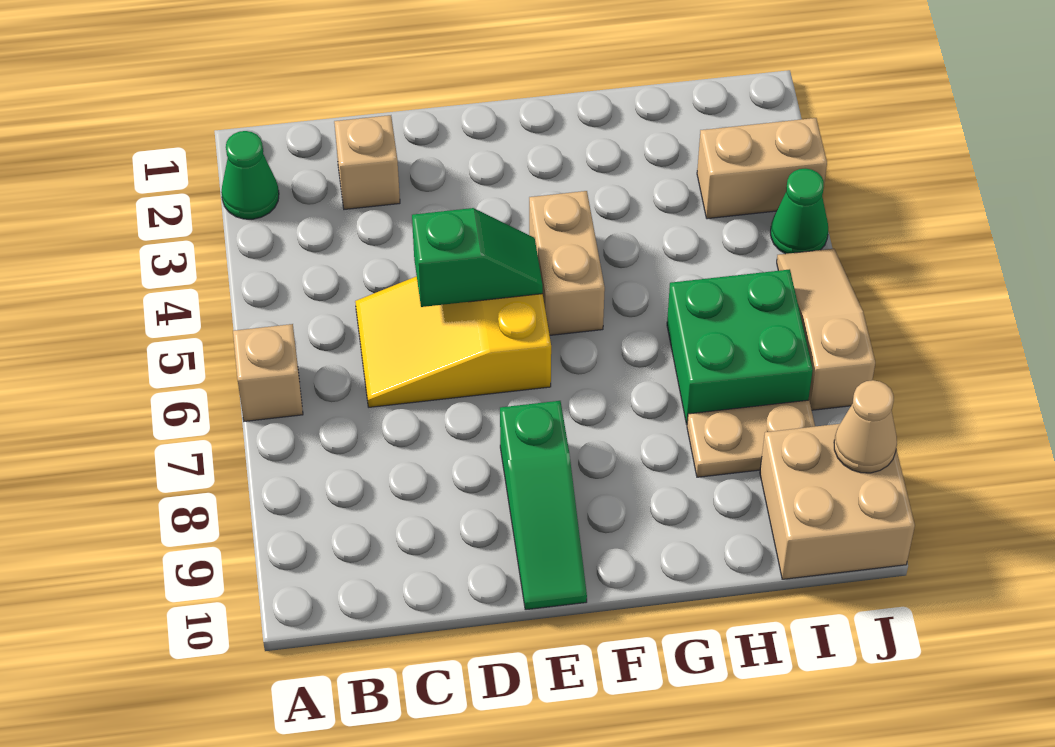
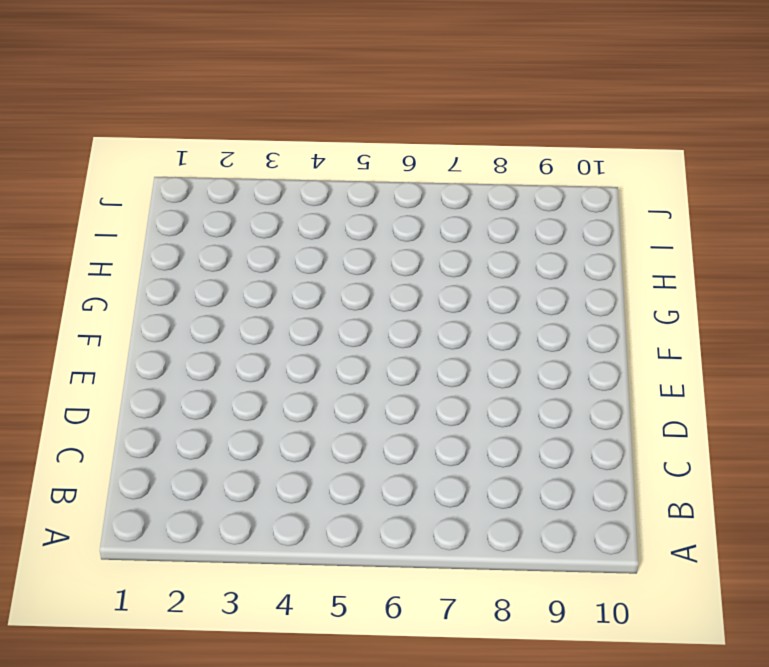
none -> green cone A2 level 1
none -> tan brick A6 level 1
none -> tan brick C2 level 1

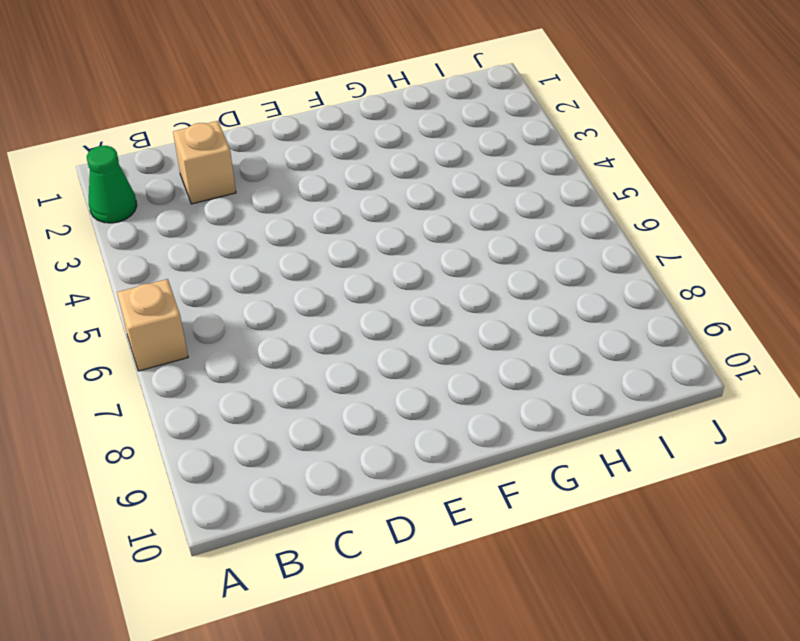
none -> yellow slope C5:E6 level 1 top E
none -> green slope E8:E10 level 1 top 8
none -> tan brick F4:F5 level 1

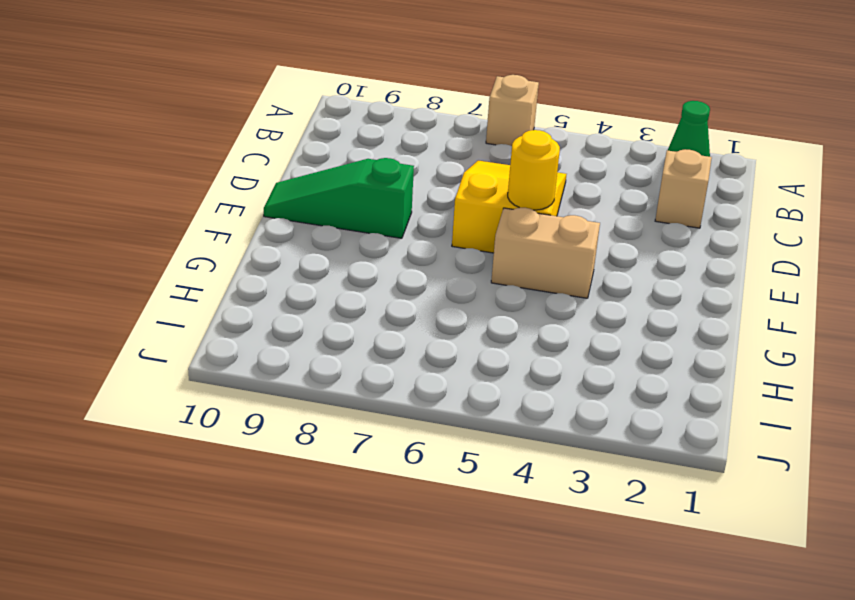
yellow round brick E5 level 2 -> green slope D5:E5 level 2 top D
none -> green brick H6:I7 level 1
none -> tan plate H8:I8 level 1
none -> tan brick I3:J3 level 1

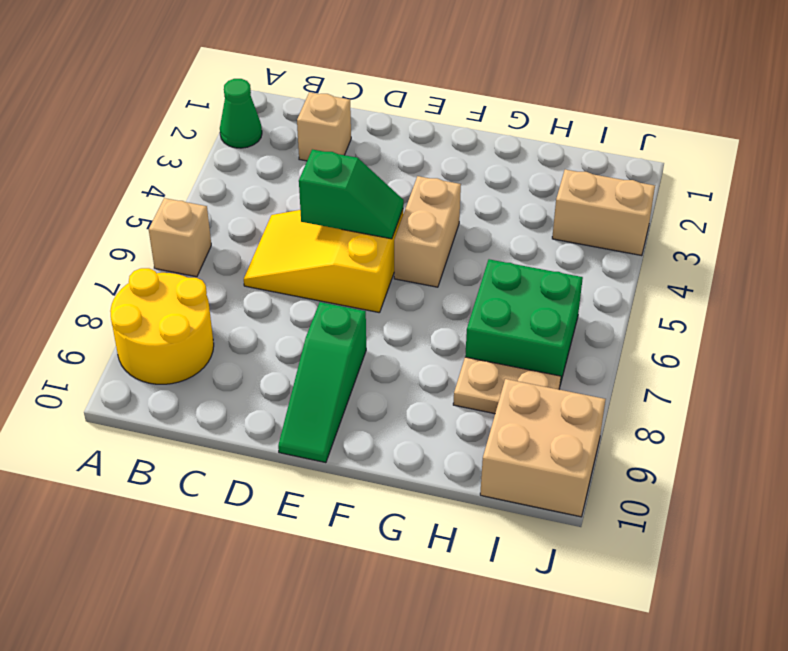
yellow round brick A8:B9 level 1 -> none
none -> green cone J4 level 1
none -> tan slope J5:J7 level 1 top 7
none -> tan cone J9 level 2

